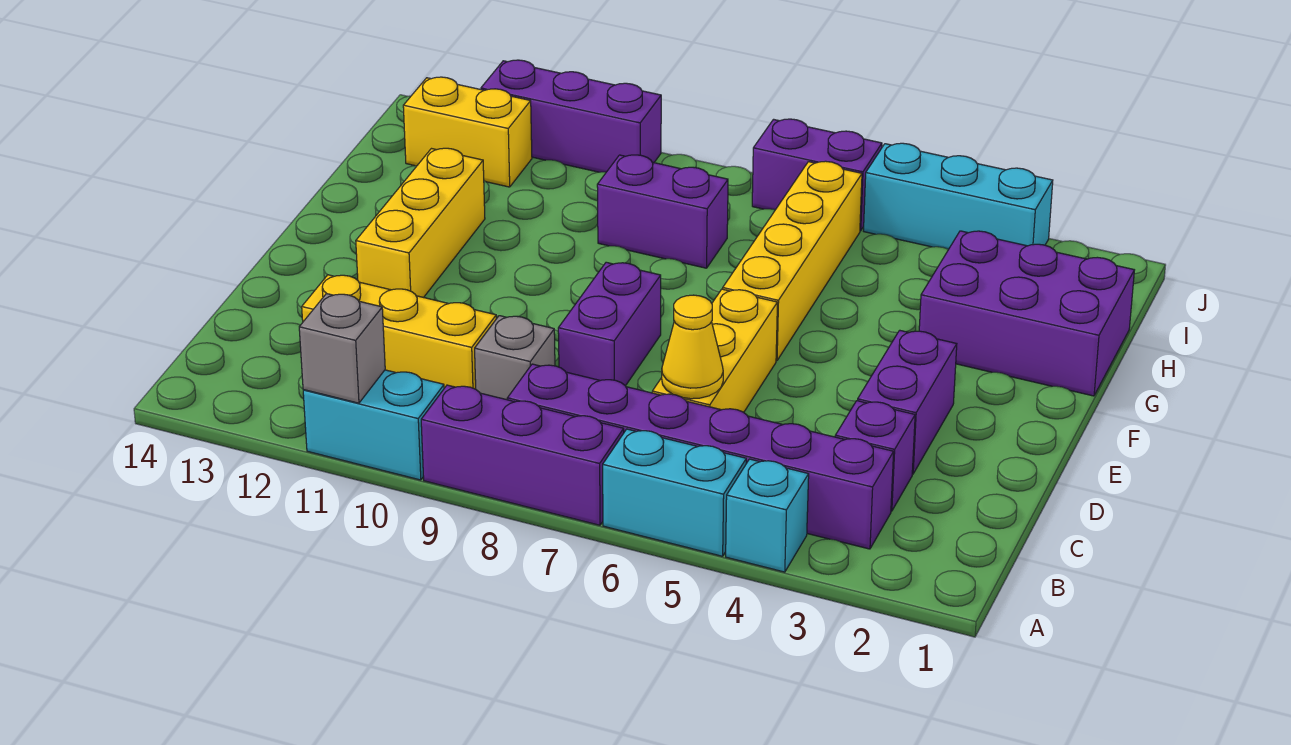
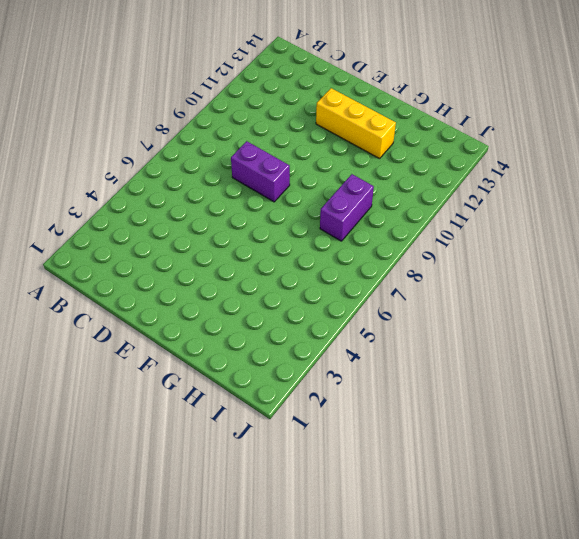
none -> cyan brick A4 level 1
none -> cyan brick A5:A6 level 1
none -> purple brick A7:A9 level 1

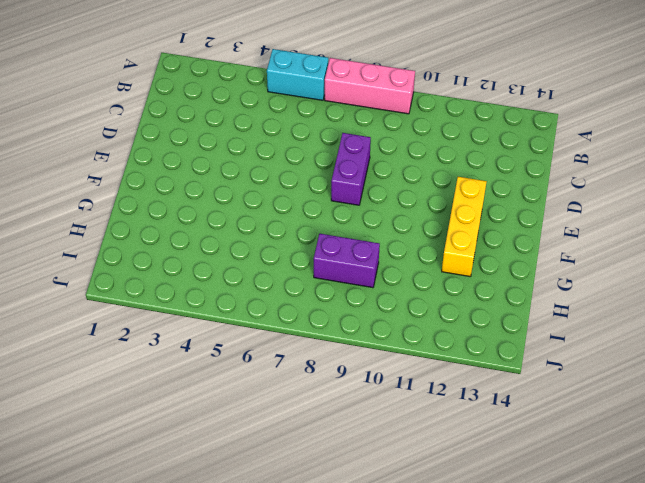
pink brick A7:A9 level 1 -> purple brick A7:A9 level 1
none -> cyan brick A4 level 1
none -> cyan brick A10:A11 level 1
none -> purple brick B3:B8 level 1

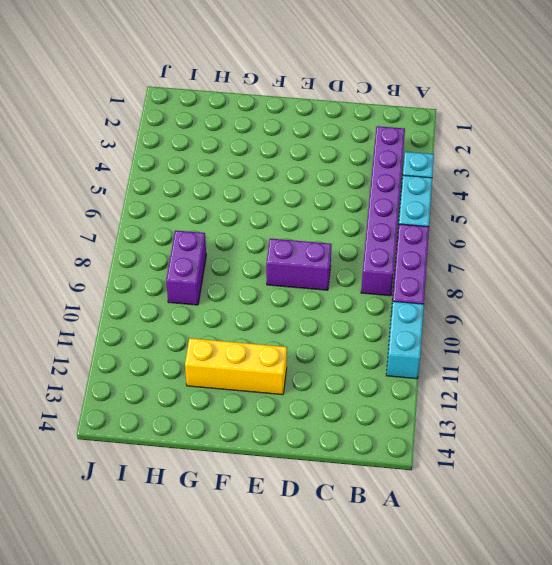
none -> purple brick C3 level 1
none -> yellow brick C6:E6 level 1
none -> grey brick C9 level 1

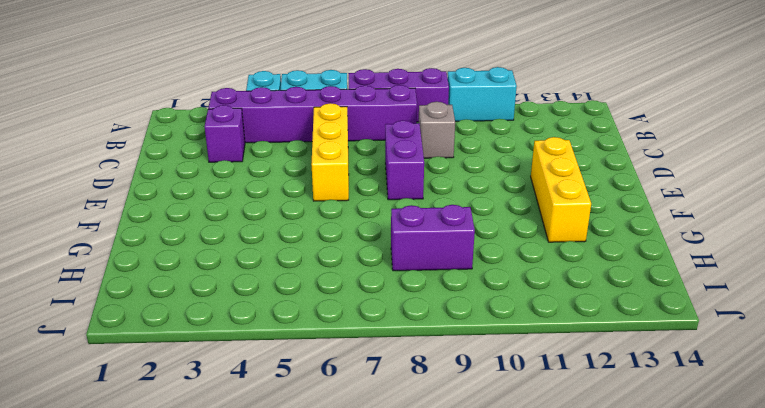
none -> yellow brick C10:C12 level 1
none -> purple brick D3:E3 level 1
none -> yellow brick F6:I6 level 1

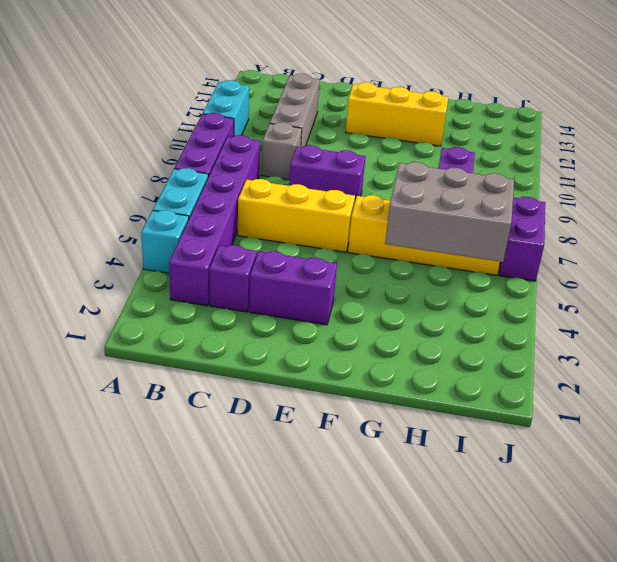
grey brick C10:C12 level 1 -> yellow brick C10:C12 level 1
grey brick G5:I6 level 2 -> none
none -> purple brick G1:H3 level 1
none -> yellow brick I12:I13 level 1
none -> cyan brick J3:J5 level 1

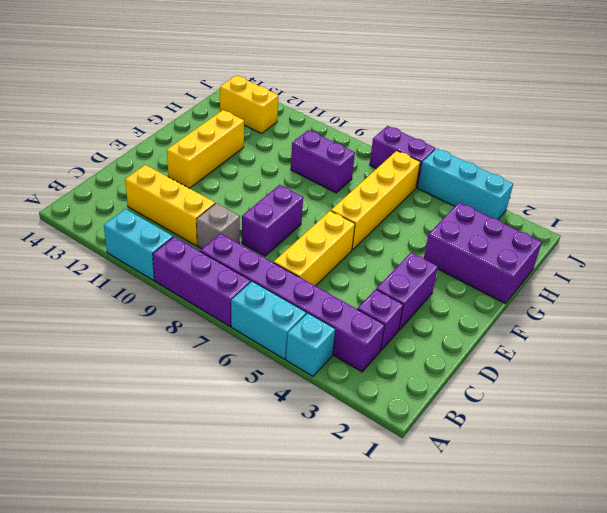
none -> purple brick J10:J12 level 1
none -> grey brick A11 level 2
none -> yellow cone C6 level 2

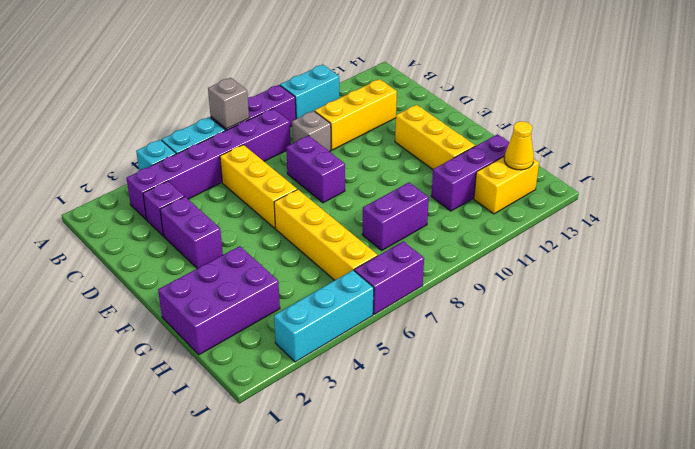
grey brick A7 level 2 -> grey brick A11 level 2
purple brick H11:H13 level 1 -> purple brick J10:J12 level 1
yellow cone I13 level 2 -> yellow cone C6 level 2

